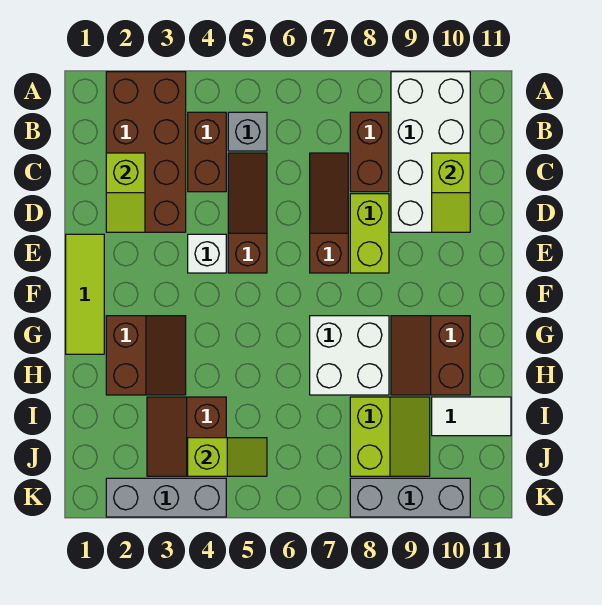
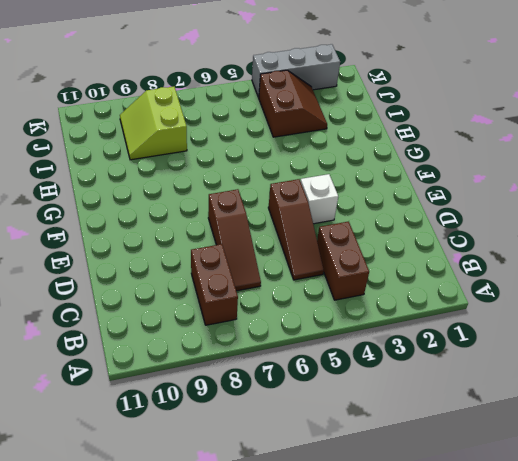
none -> brown brick A2:D3 level 1
none -> white brick A9:D10 level 1
none -> grey brick B5 level 1

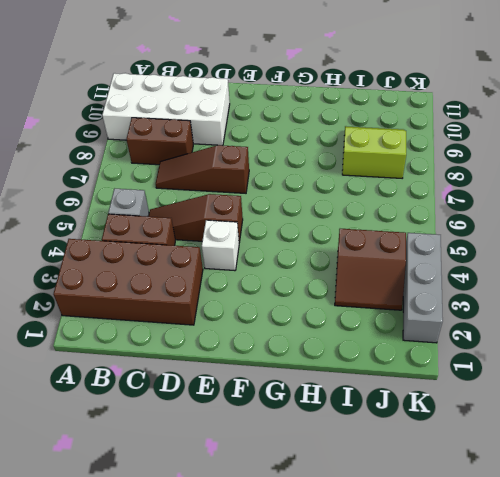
none -> lime brick D8:E8 level 1
none -> lime tile E1:G1 level 1
none -> brown slope G2:H3 level 1 top 2

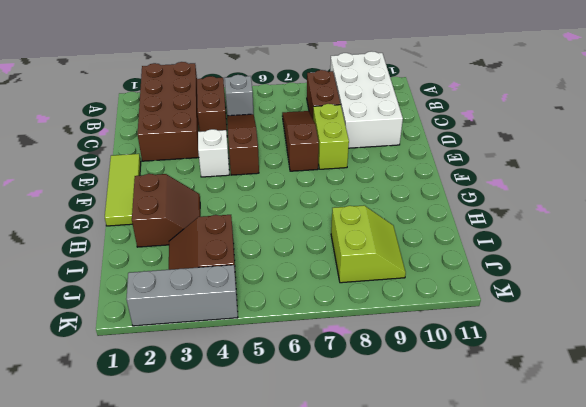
none -> white brick G7:H8 level 1
none -> brown slope G9:H10 level 1 top 10
none -> white tile I10:I11 level 1

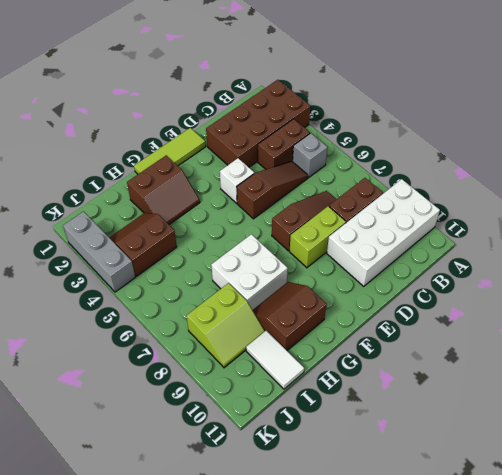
none -> grey brick K8:K10 level 1
none -> lime slope C2:D2 level 2 top C
none -> lime slope C10:D10 level 2 top C

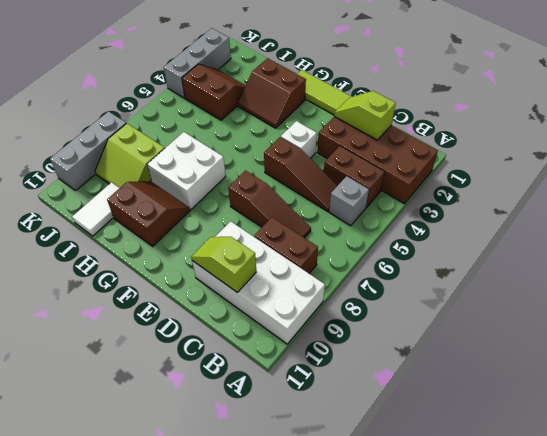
none -> lime brick D8:E8 level 1
none -> lime slope J4:J5 level 2 top 4

